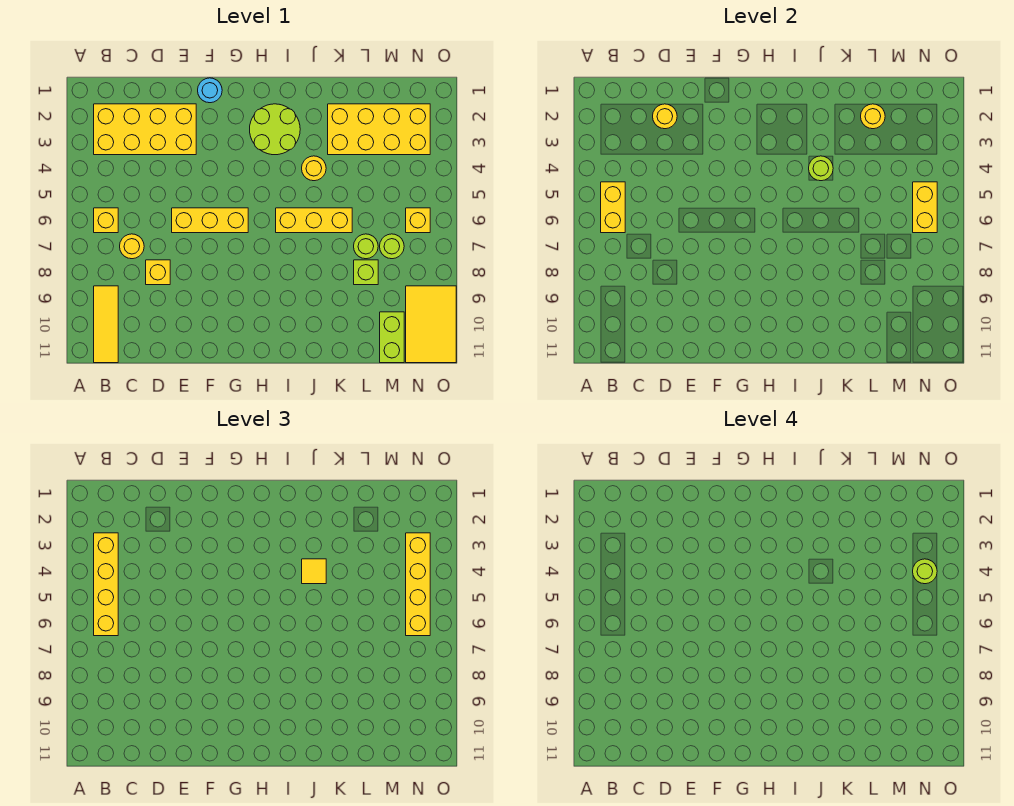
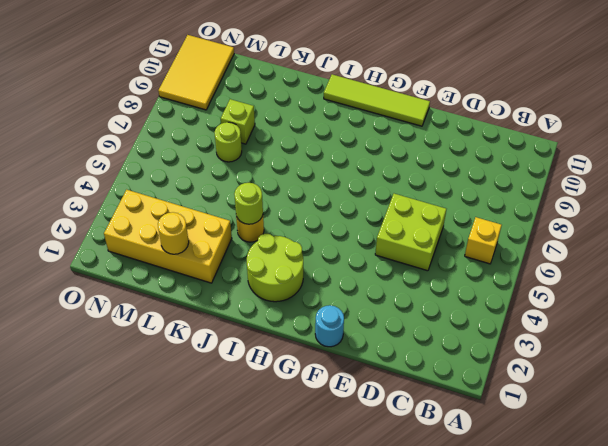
lime brick D5:E6 level 1 -> yellow brick E6:G6 level 1
lime tile F11:I11 level 1 -> none
none -> yellow brick B2:E3 level 1
none -> yellow tile B9:B11 level 1
none -> yellow round brick C7 level 1

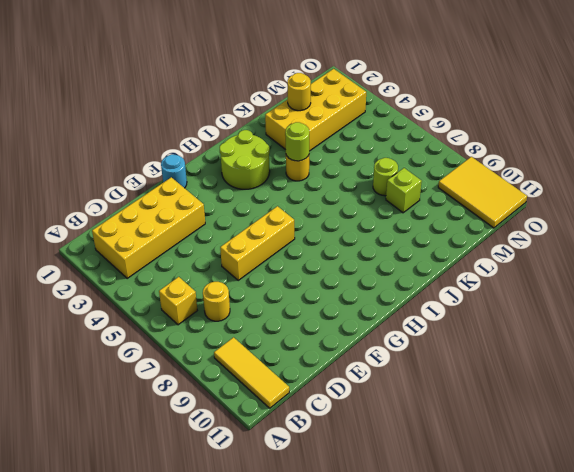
none -> yellow brick D8 level 1
none -> yellow brick I6:K6 level 1
none -> lime round brick M7 level 1

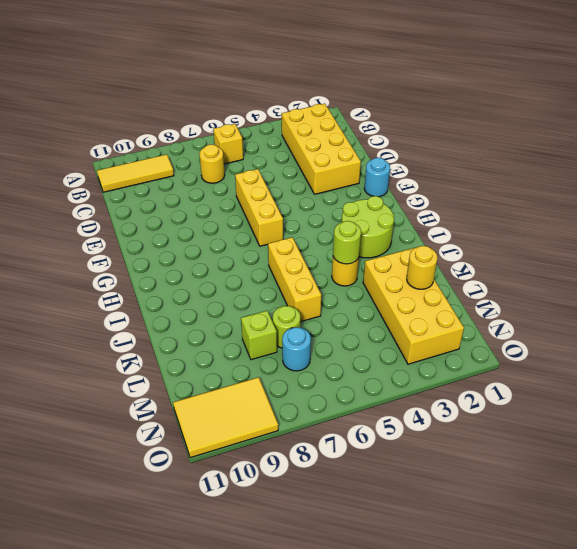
cyan round brick M7 level 1 -> lime round brick M7 level 1
none -> yellow brick D8 level 1
none -> lime brick M10:M11 level 1
none -> yellow brick N6 level 1

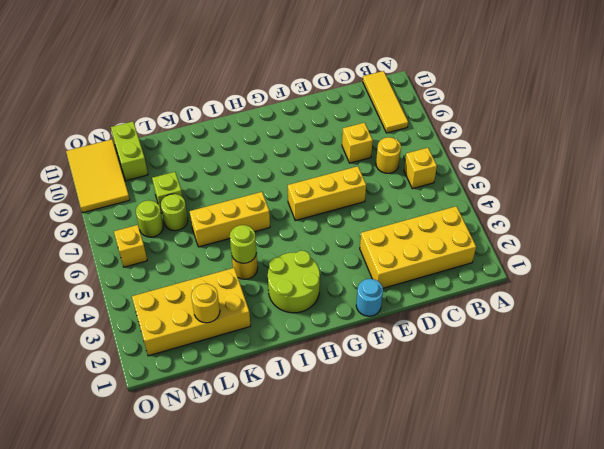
none -> yellow brick B5:B6 level 2
none -> yellow round brick D2 level 2
none -> yellow brick N5:N6 level 2

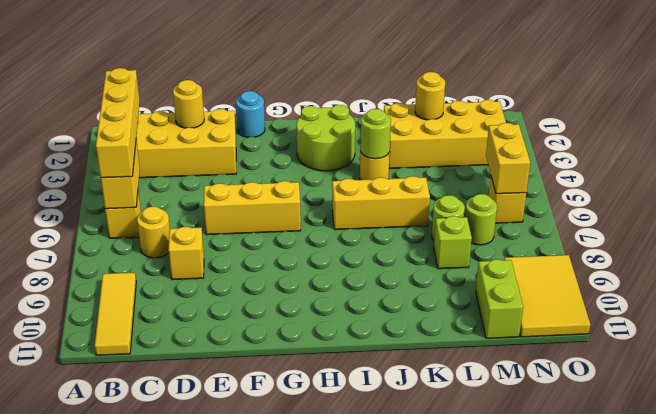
none -> yellow tile J4 level 3
none -> yellow brick N3:N6 level 3
none -> lime round brick N4 level 4

